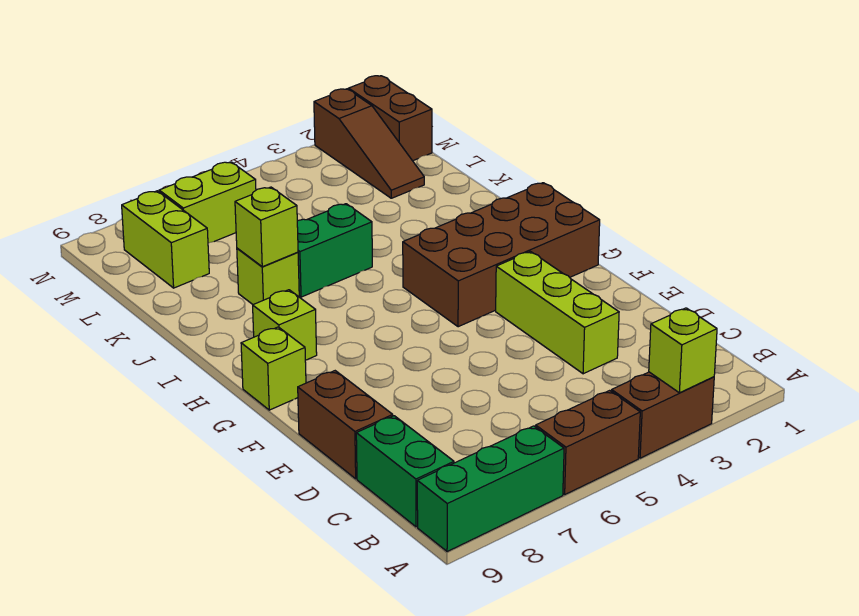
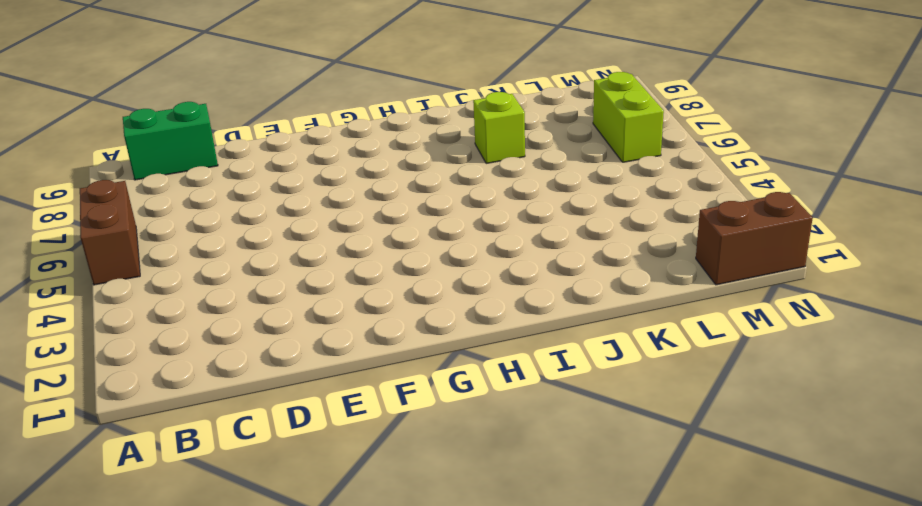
none -> brown brick A3:A4 level 1
none -> green brick A7:A9 level 1
none -> lime brick D3:F3 level 1

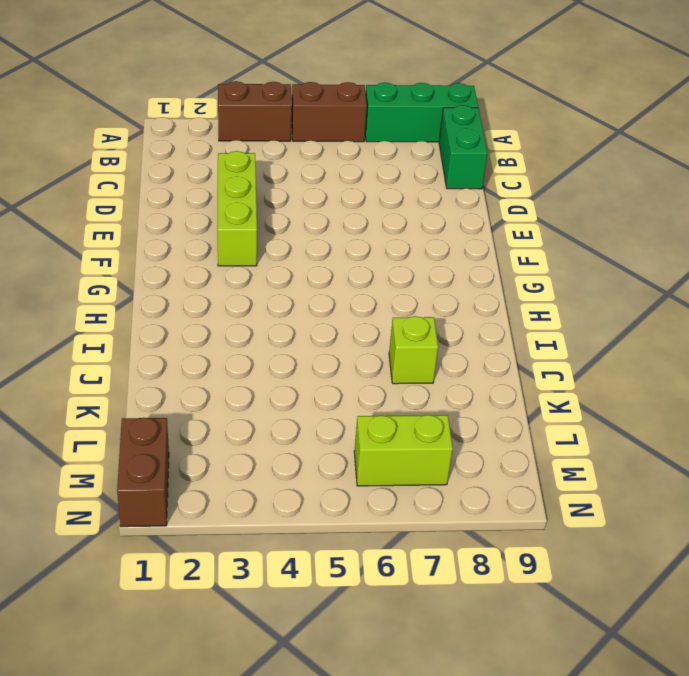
none -> brown brick D9:E9 level 1
none -> brown brick G1:H4 level 1
none -> lime brick G9 level 1

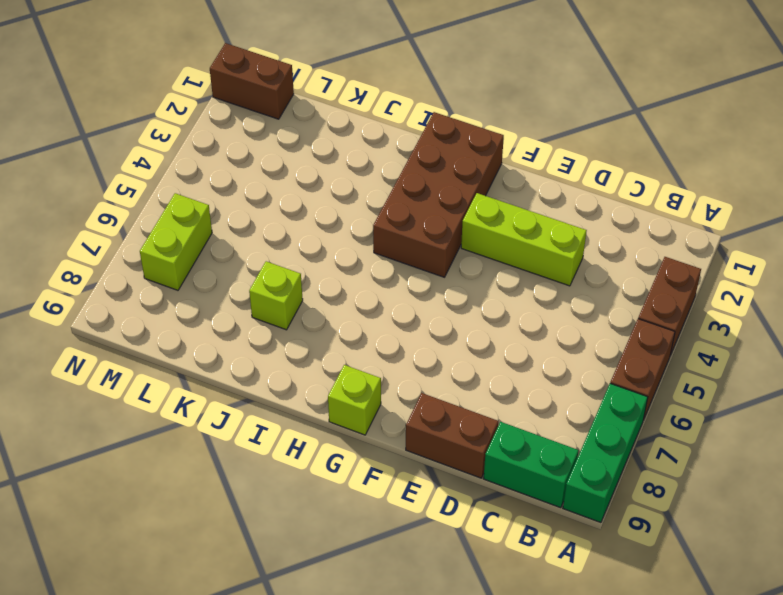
none -> lime brick H8 level 1
none -> green brick J5:J6 level 1
none -> brown slope L2:N2 level 1 top N

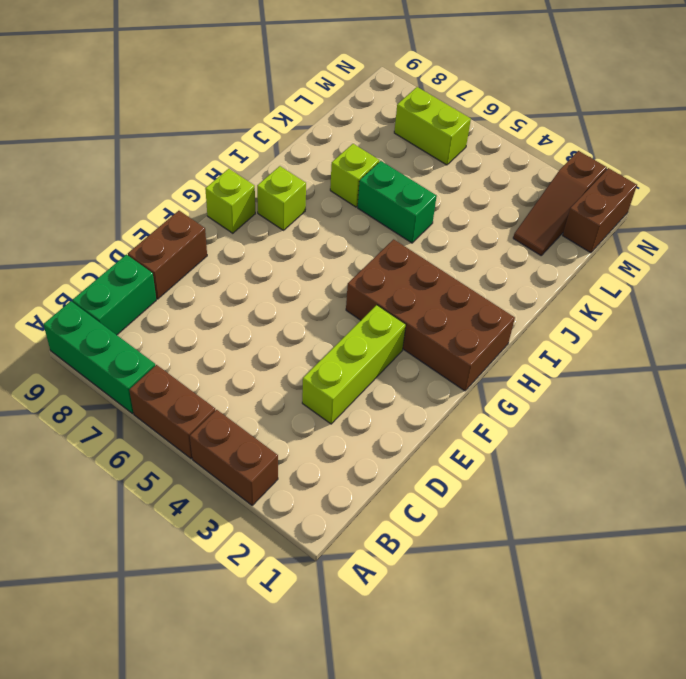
none -> lime brick L8:M8 level 1
none -> lime brick A3 level 2
none -> lime brick J7 level 2

